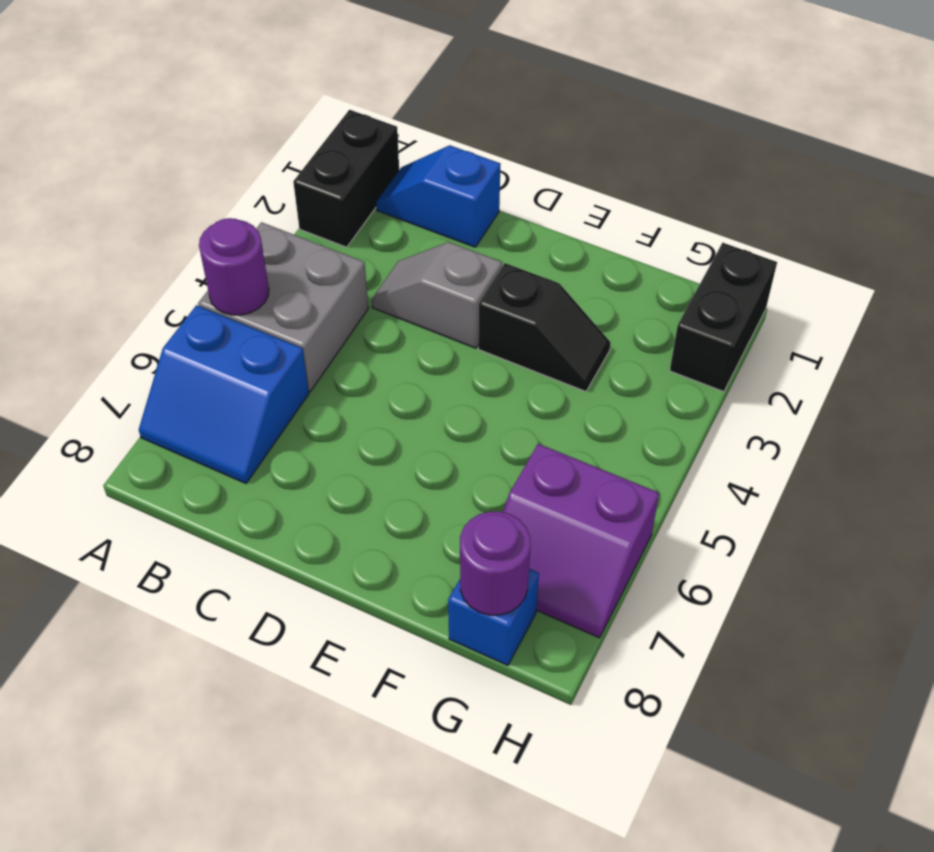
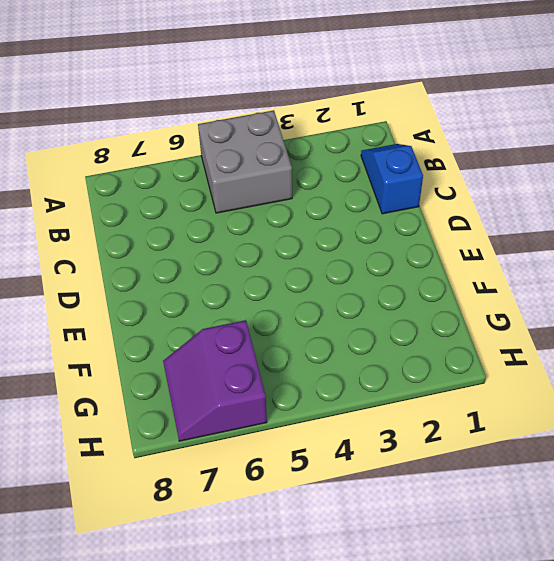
none -> black brick A1:A2 level 1
none -> blue slope A6:B7 level 1 top 6

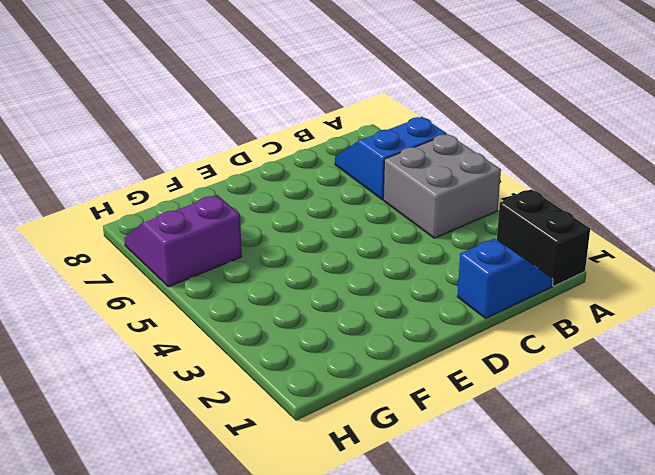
none -> grey slope C3:D3 level 1 top D
none -> black slope E3:F3 level 1 top E

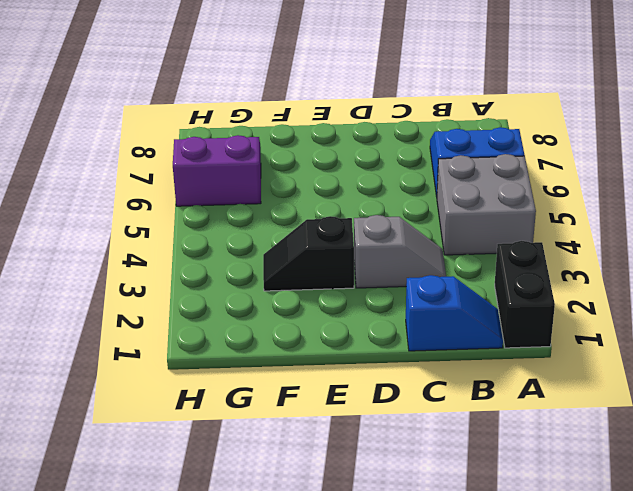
none -> blue brick G8 level 1
none -> black brick H1:H2 level 1

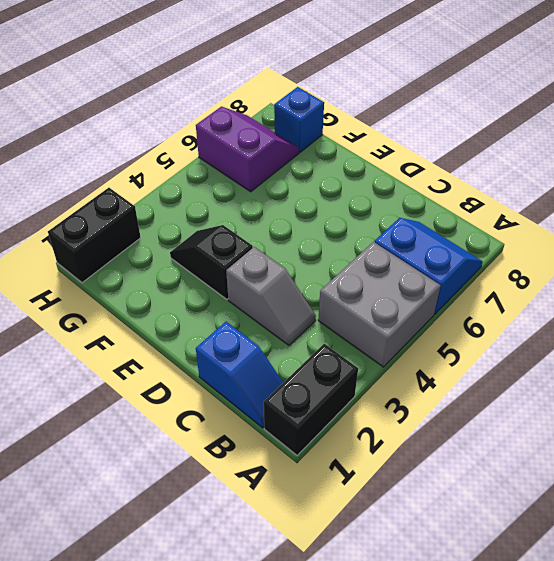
none -> purple round brick A5 level 2
none -> purple round brick G8 level 2

